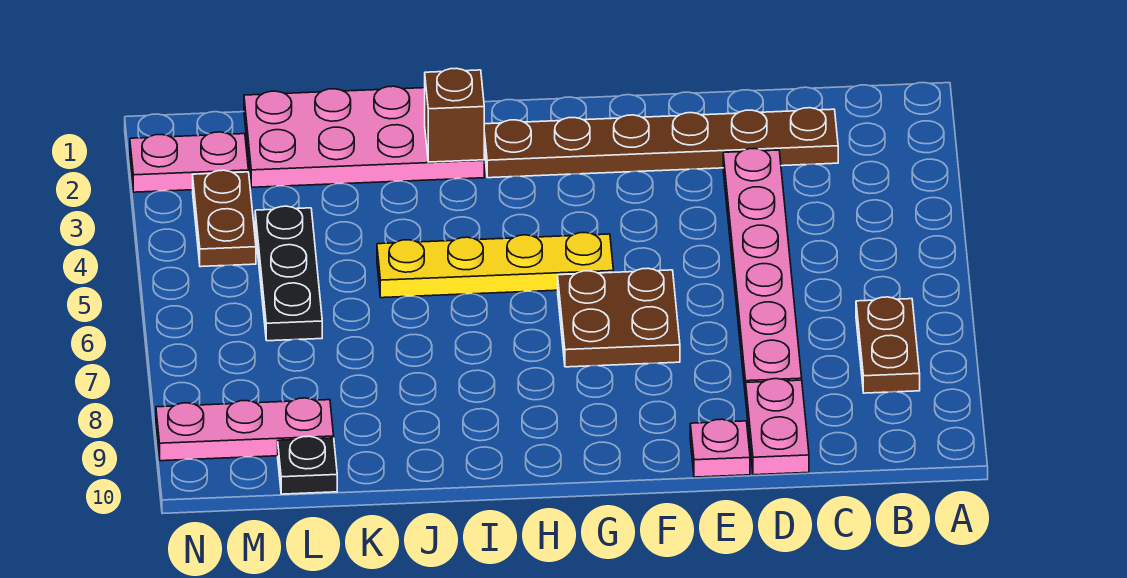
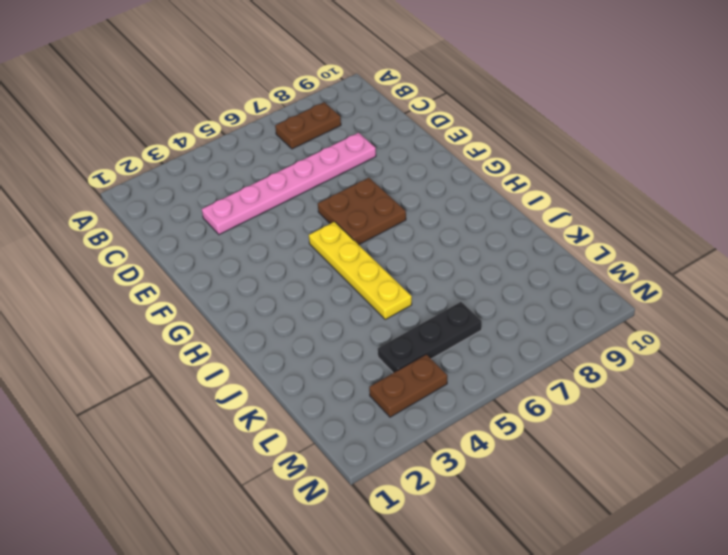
none -> brown plate C2:H2 level 1
none -> pink plate D9:D10 level 1
none -> pink plate E10 level 1

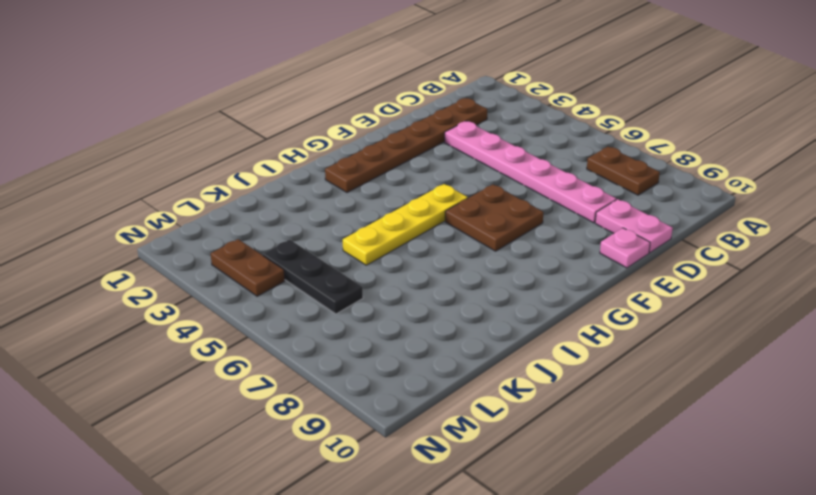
none -> pink plate I1:L2 level 1
none -> pink plate L9:N9 level 1
none -> black plate L10 level 1

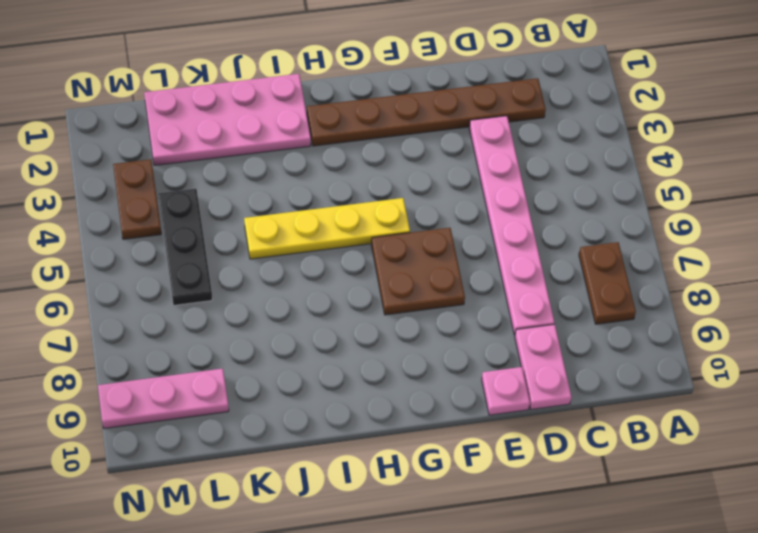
none -> black plate L10 level 1
none -> pink plate M2:N2 level 1
none -> brown brick I2 level 2

